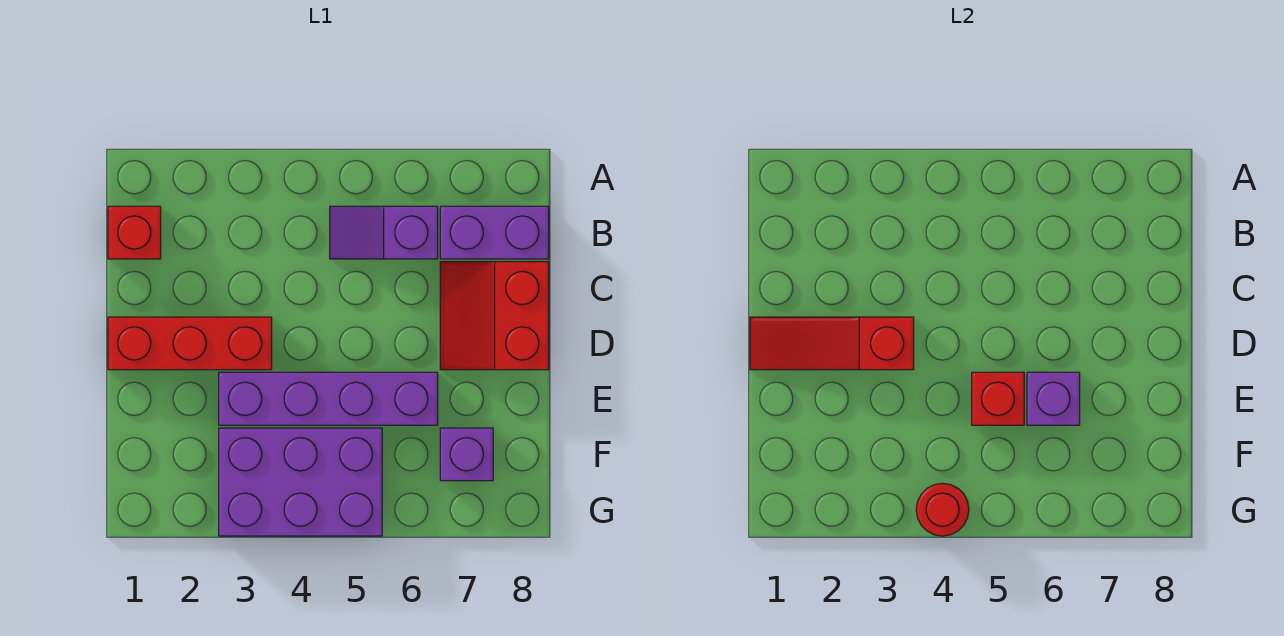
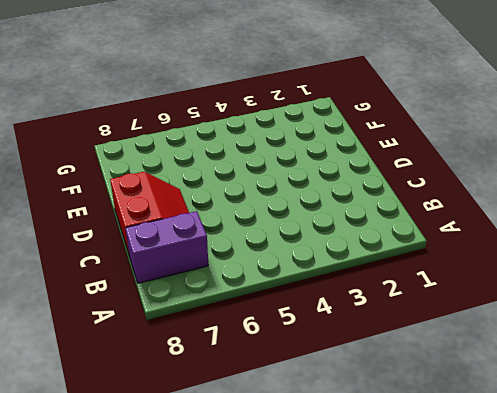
none -> red brick B1 level 1
none -> purple slope B5:B6 level 1 top 6
none -> red brick D1:D3 level 1

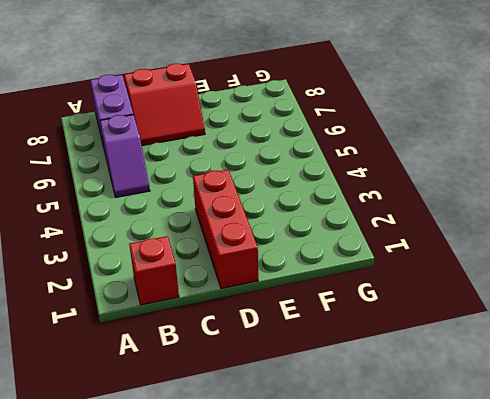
none -> purple brick E3:E6 level 1
none -> purple brick F3:G5 level 1
none -> purple brick F7 level 1

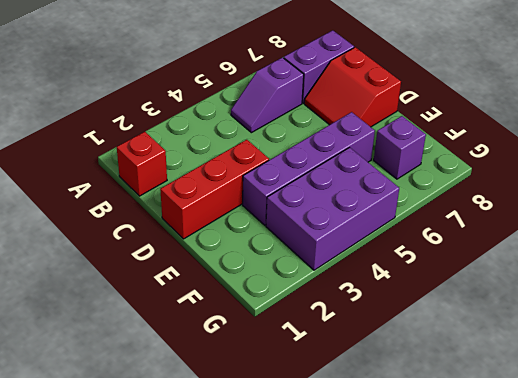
none -> red slope D1:D3 level 2 top 3
none -> red brick E5 level 2
none -> purple brick E6 level 2

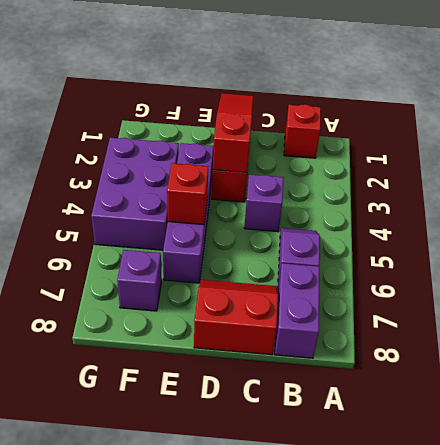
purple brick C4 level 1 -> purple brick E6 level 2
none -> red round brick G4 level 2

